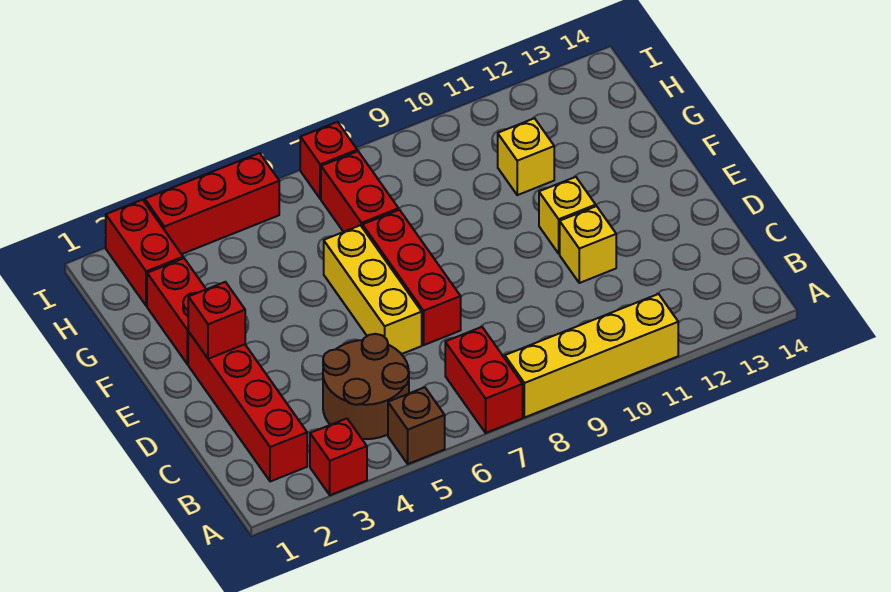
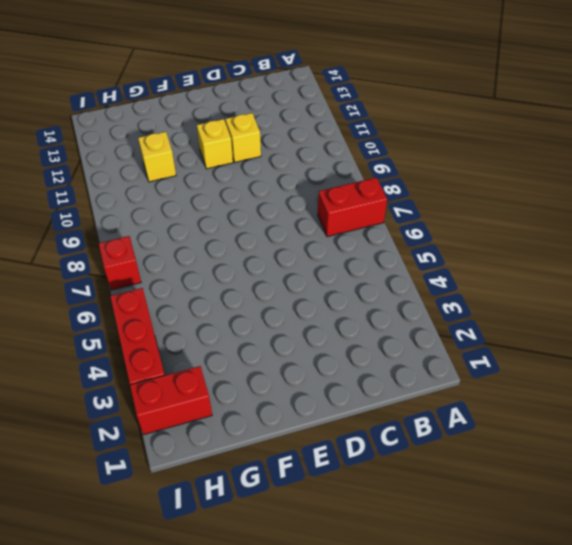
none -> red brick A3 level 1
none -> brown brick A5 level 1
none -> yellow brick A8:A11 level 1

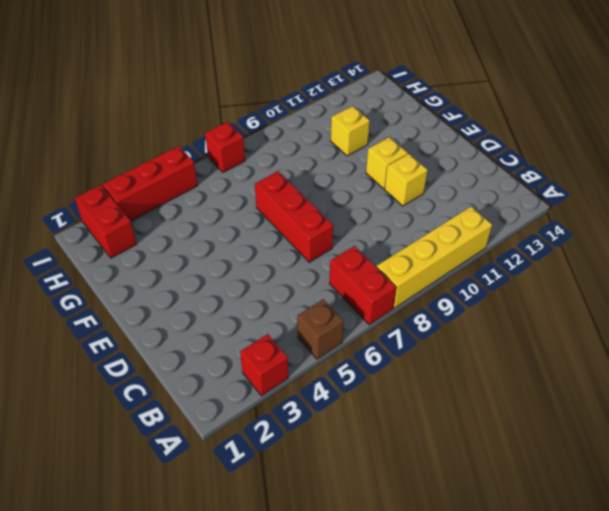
none -> red brick B2:E2 level 1
none -> brown round brick B4:C5 level 1
none -> yellow brick D6:F6 level 1

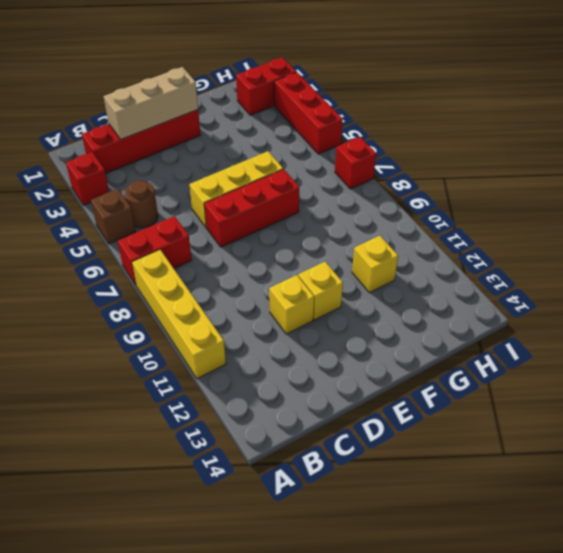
brown round brick B5 level 1 -> brown round brick B4:C5 level 1
tan brick C2:E2 level 2 -> red brick E2 level 2
none -> red brick F2:G2 level 1
none -> red brick G7:H7 level 1

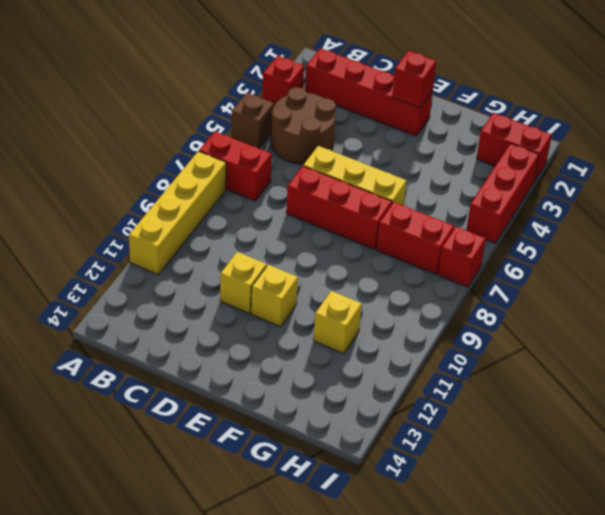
none -> red brick F2:G2 level 1

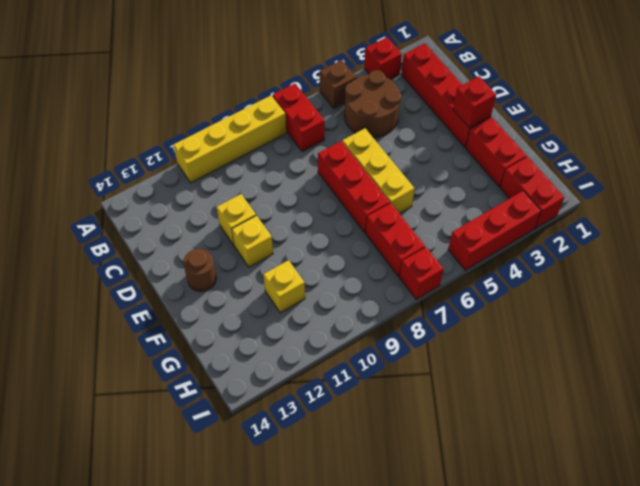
brown round brick E13 level 1 -> none

